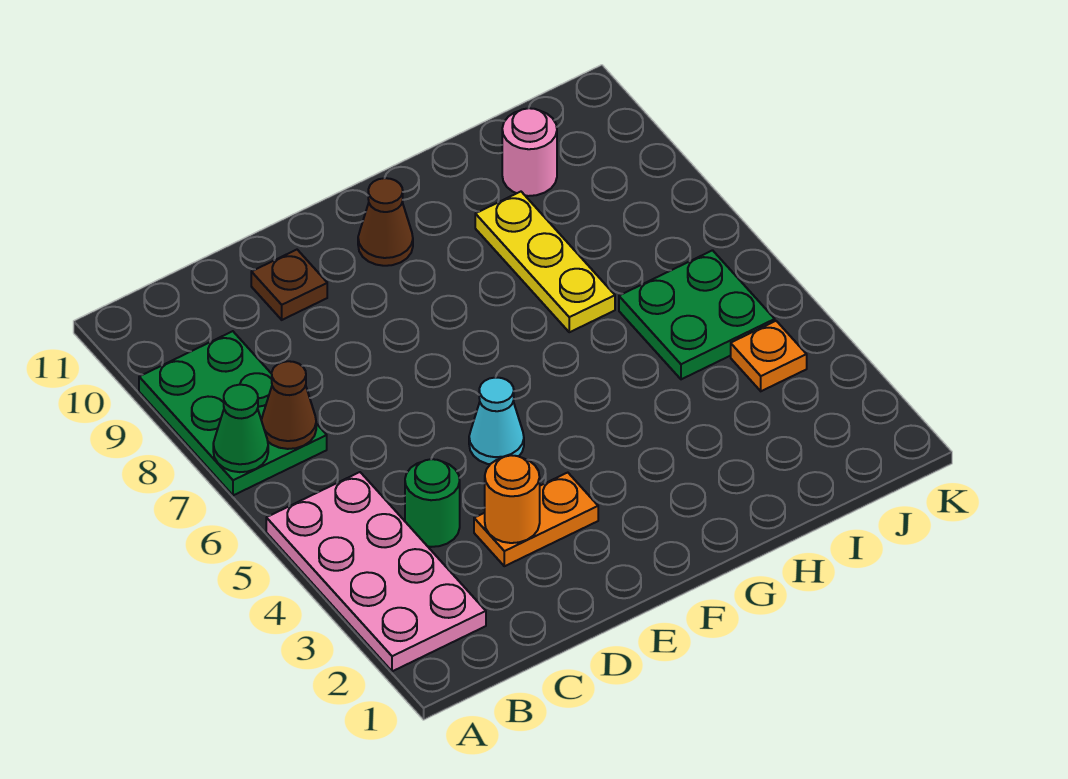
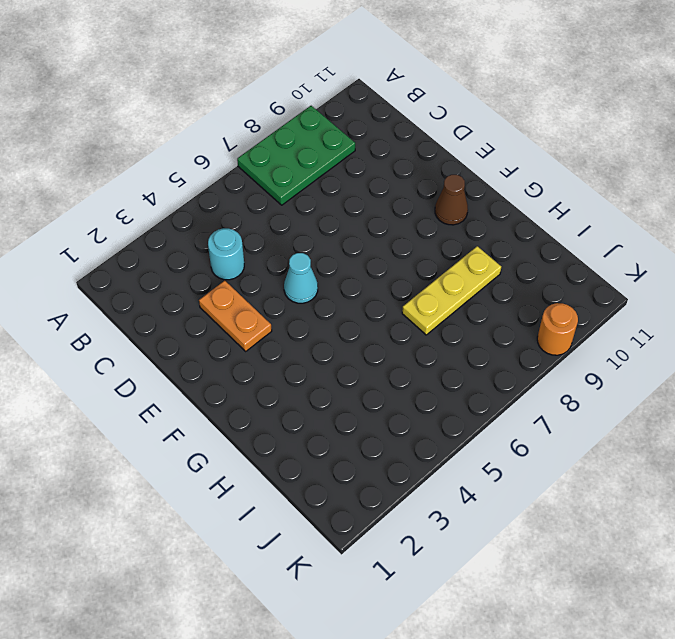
cyan round brick C4 level 1 -> green round brick C4 level 1
orange round brick K9 level 1 -> orange round brick D3 level 2
none -> pink plate A2:B5 level 1
none -> brown plate D10 level 1
none -> green plate I5:J6 level 1

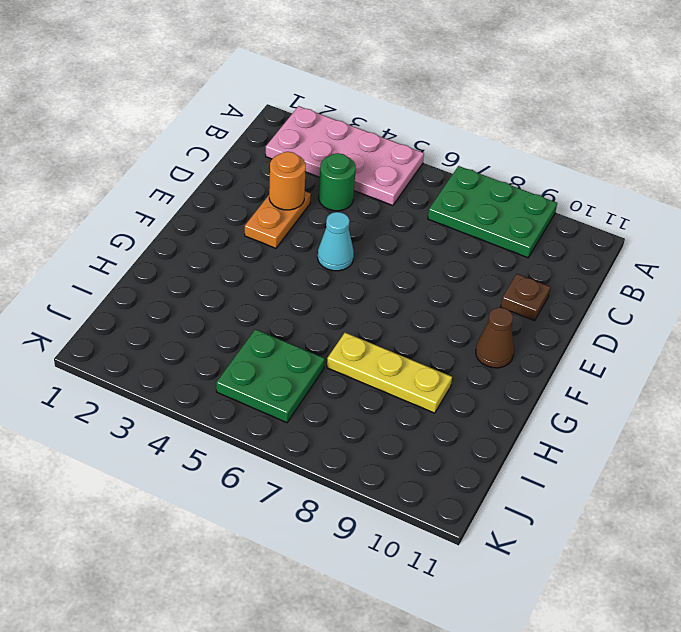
none -> pink round brick I10 level 1
none -> orange plate J4 level 1
none -> green cone A7 level 2

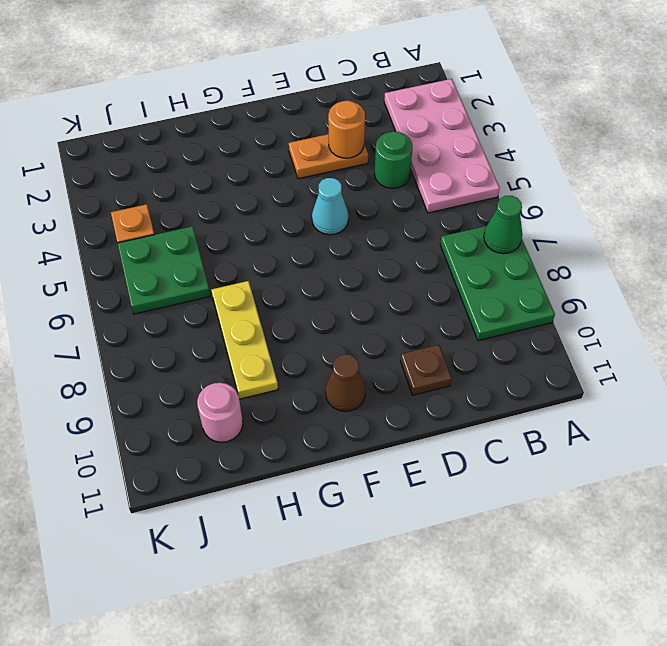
none -> brown cone B7 level 2

